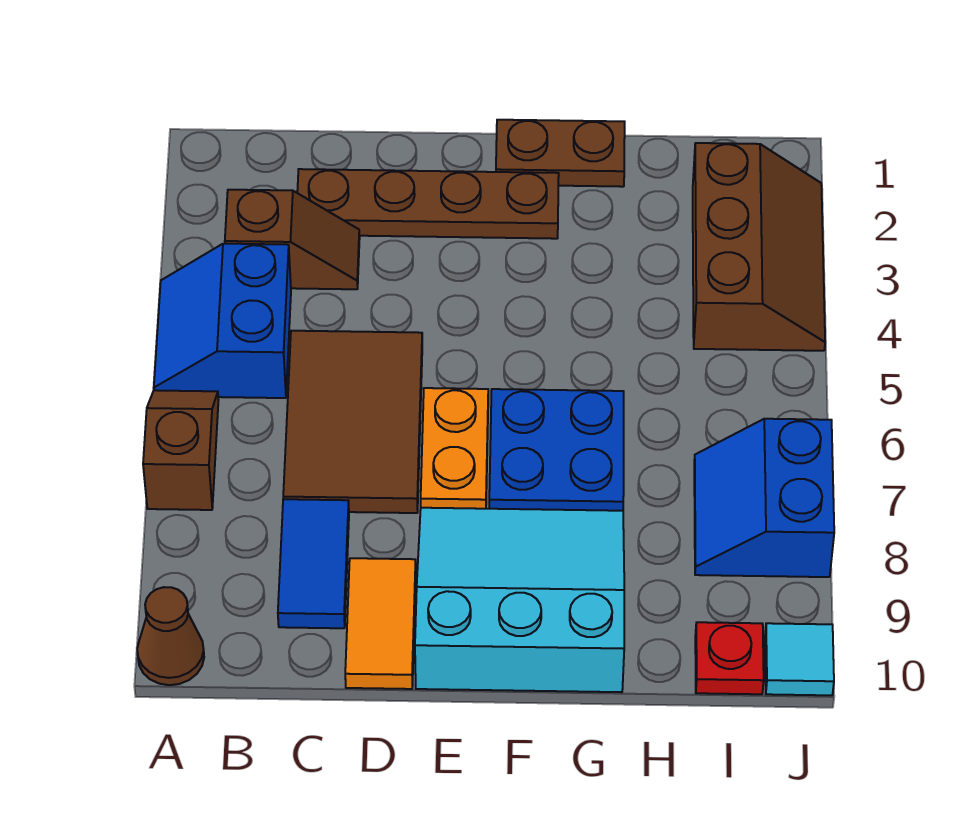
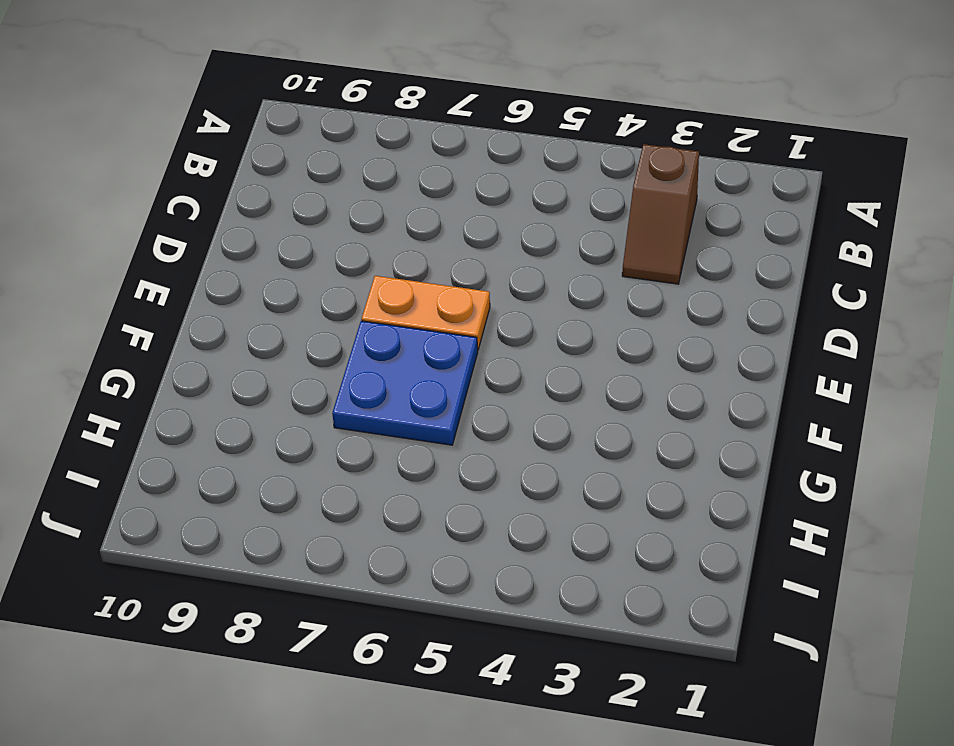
none -> blue slope A4:B5 level 1 top B
none -> brown slope A6:A7 level 1 top 7
none -> brown cone A10 level 1

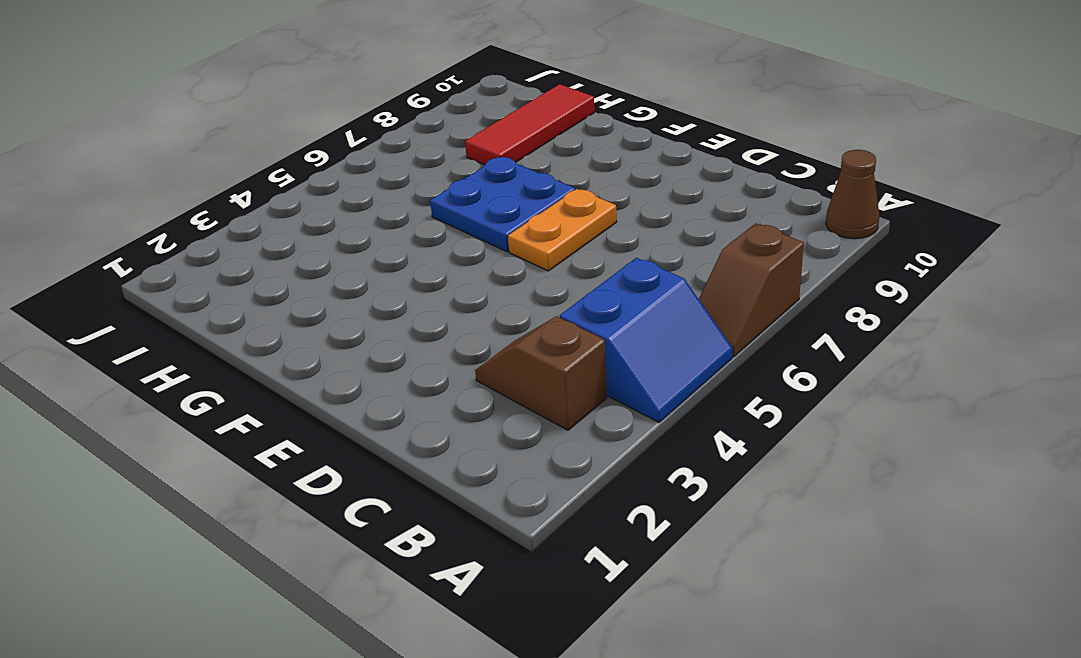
red tile H8:H10 level 1 -> none
none -> brown plate C2:F2 level 1
none -> brown tile C5:D7 level 1
none -> blue tile C8:C9 level 1

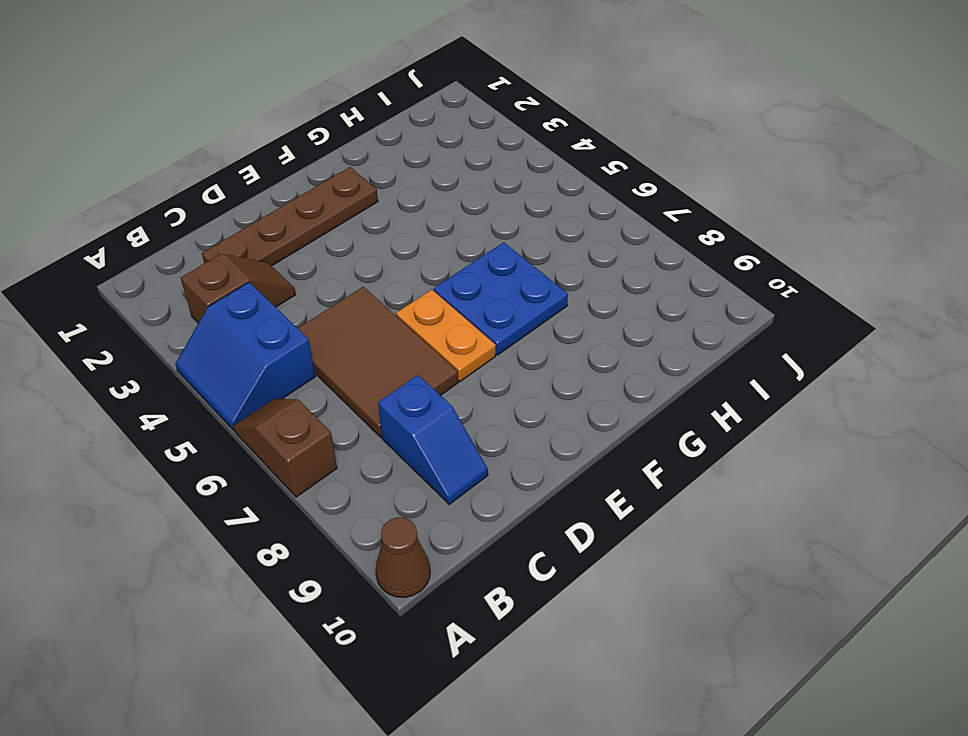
blue slope C8:C9 level 1 top 8 -> blue tile C8:C9 level 1
none -> orange tile D9:D10 level 1
none -> cyan slope E8:G10 level 1 top 10
none -> brown plate F1:G1 level 1

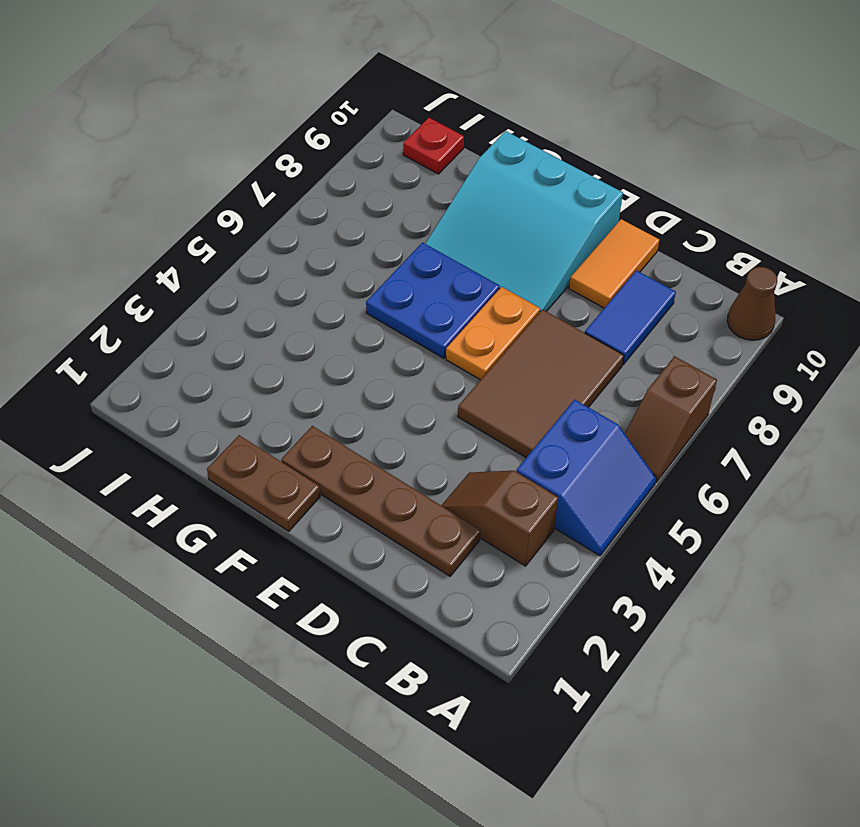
none -> brown slope I2:J4 level 1 top I
none -> blue slope I7:J8 level 1 top J
none -> cyan tile J10 level 1

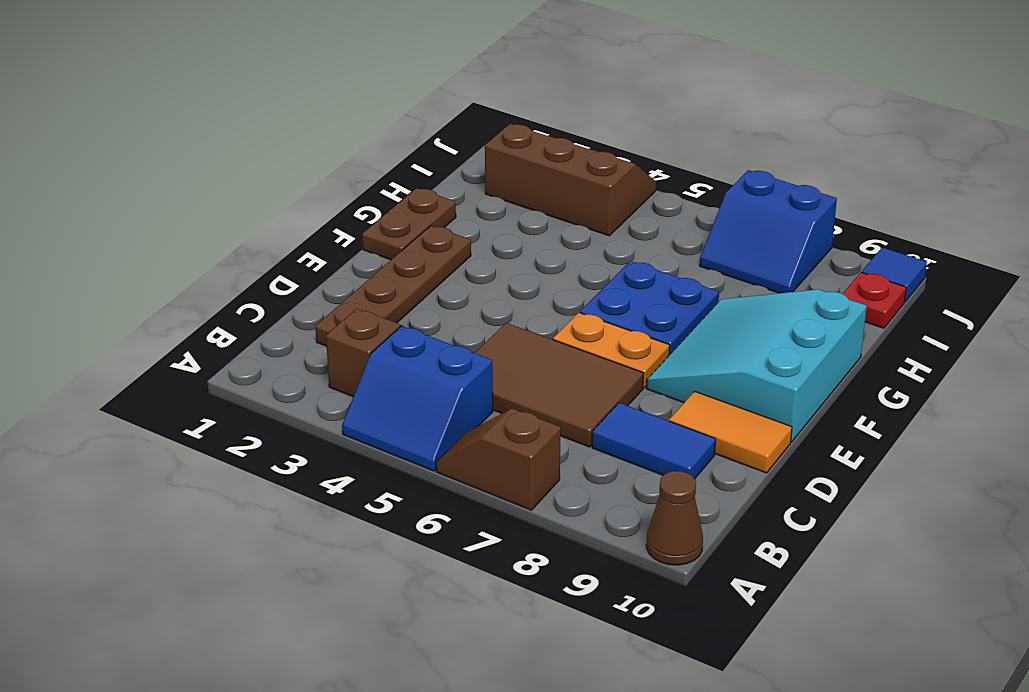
blue tile J10 level 1 -> cyan tile J10 level 1

